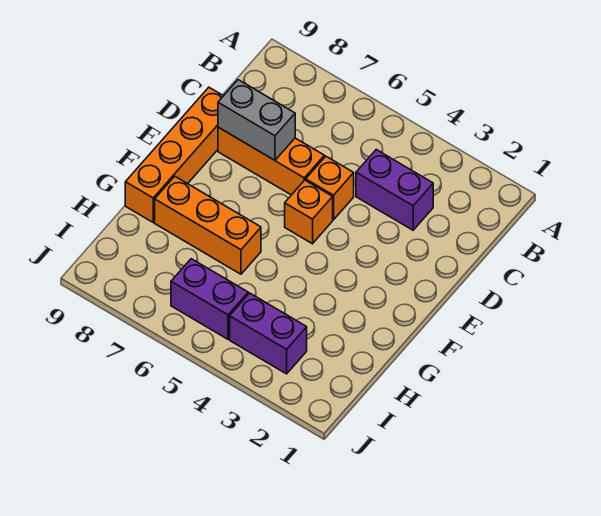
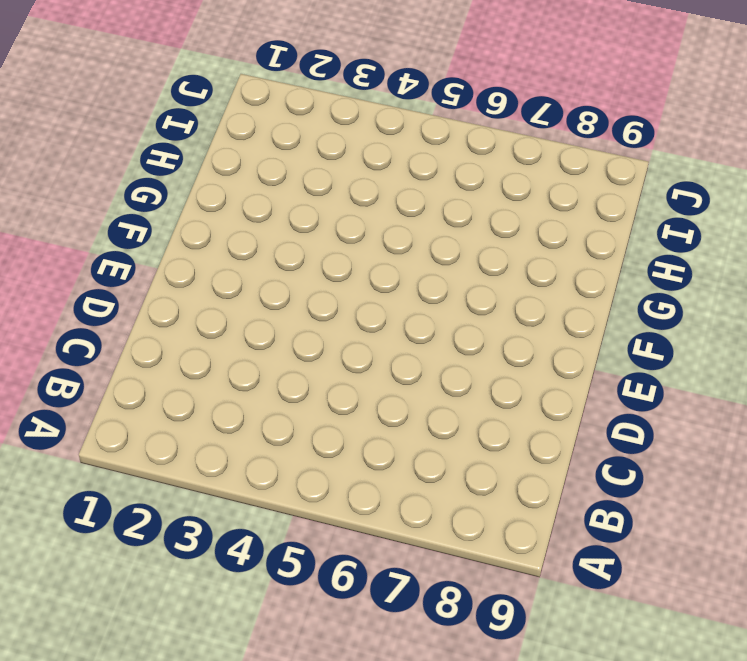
none -> purple brick C3:C4 level 1
none -> orange brick D5 level 1

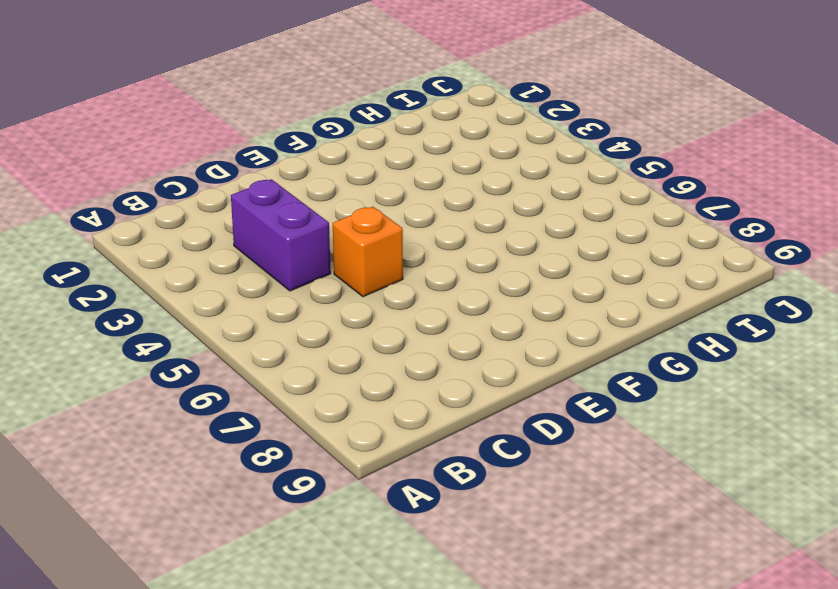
none -> orange brick D6:D8 level 1
none -> orange brick D9:G9 level 1

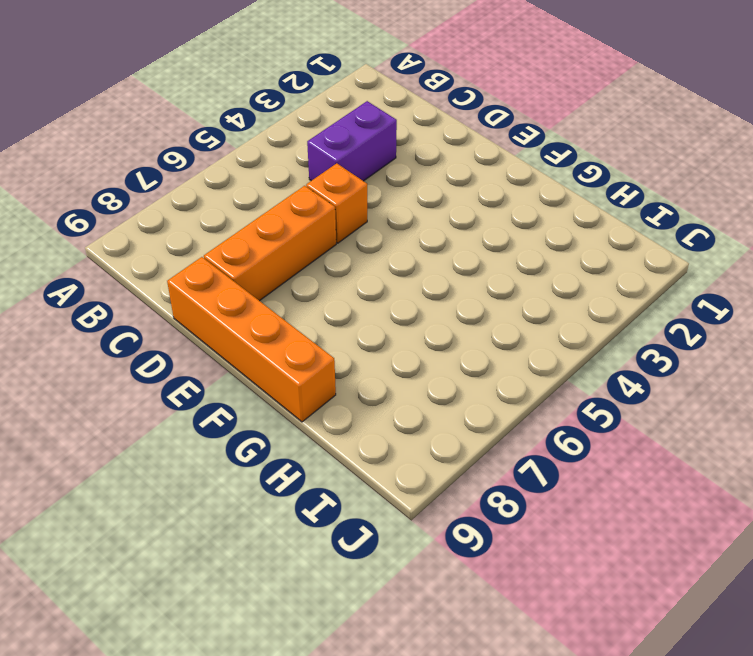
none -> orange brick E5 level 1
none -> orange brick G6:G8 level 1

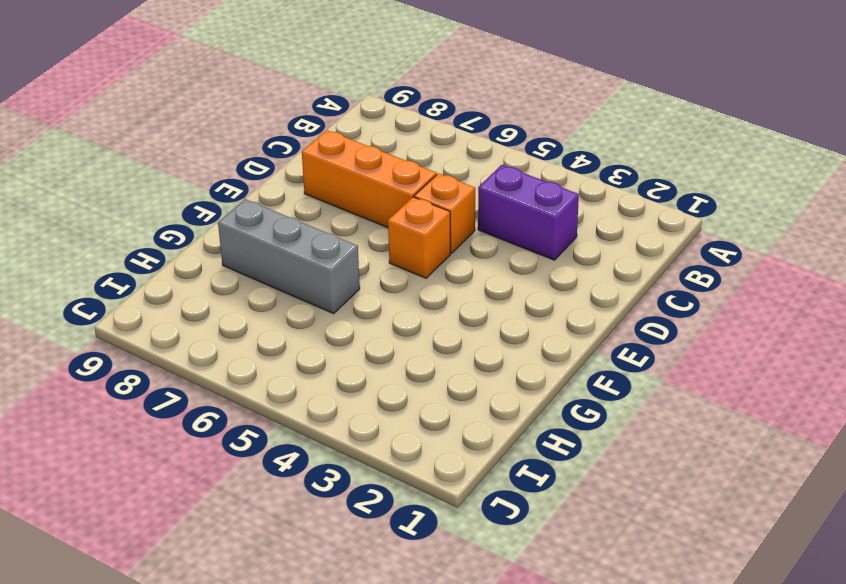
grey brick G6:G8 level 1 -> orange brick G6:G8 level 1
none -> orange brick D9:G9 level 1
none -> purple brick I3:I4 level 1

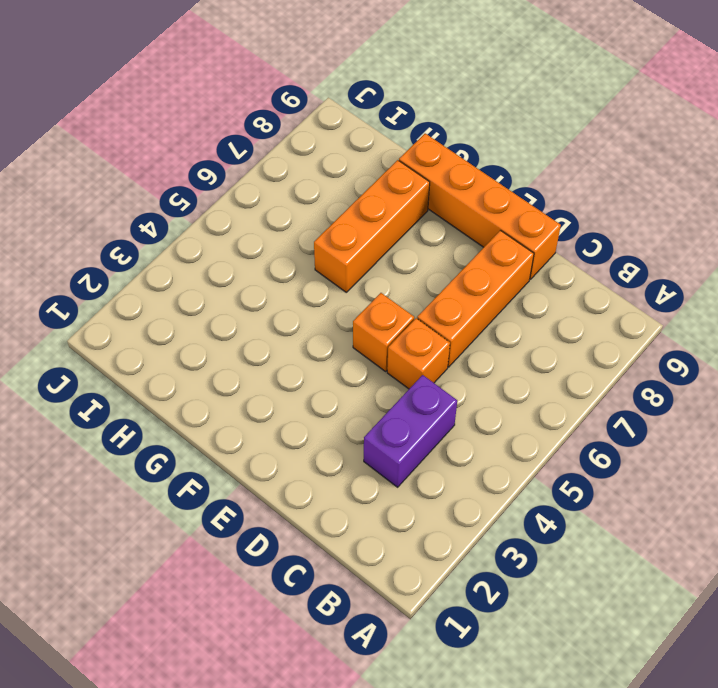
none -> purple brick I3:I4 level 1
none -> purple brick I5:I6 level 1

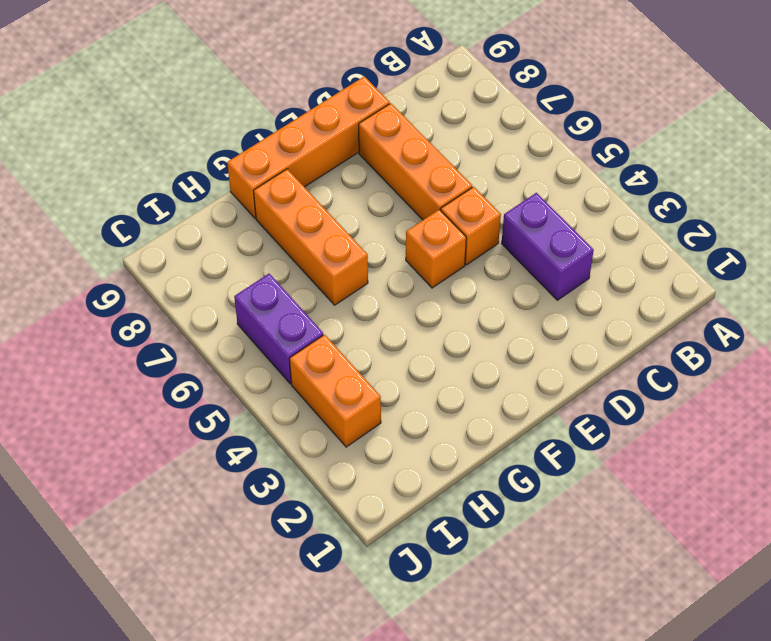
orange brick I3:I4 level 1 -> purple brick I3:I4 level 1
none -> grey brick D7:D8 level 2

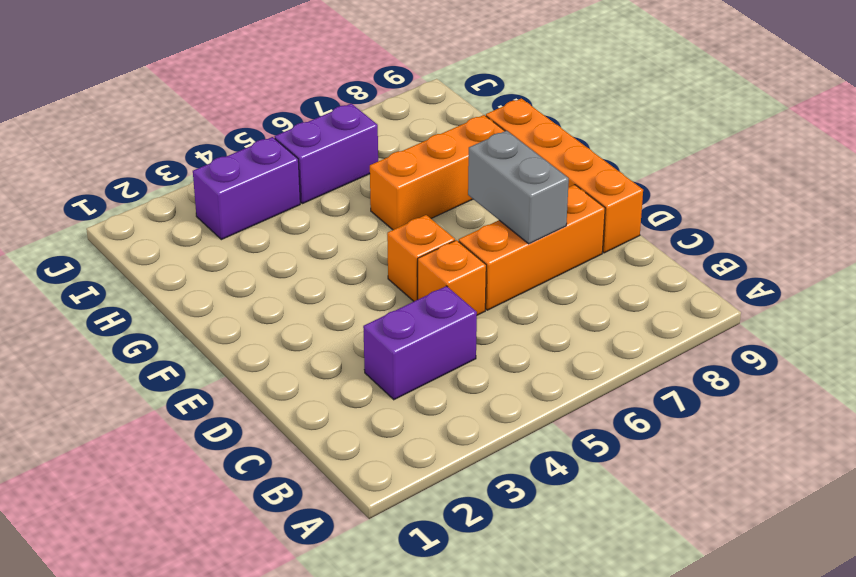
grey brick D7:E7 level 2 -> grey brick D7:D8 level 2

